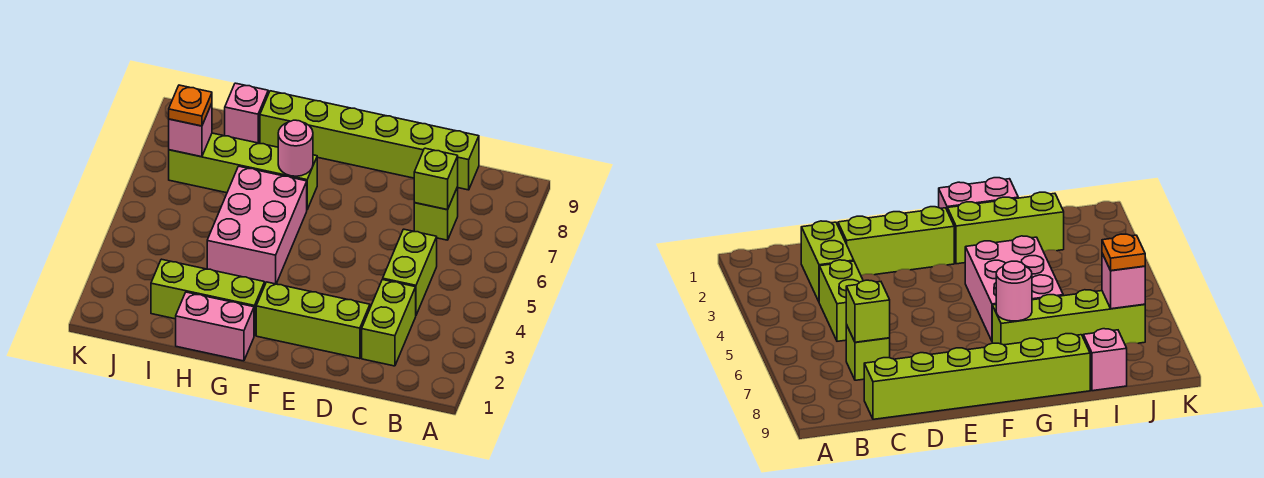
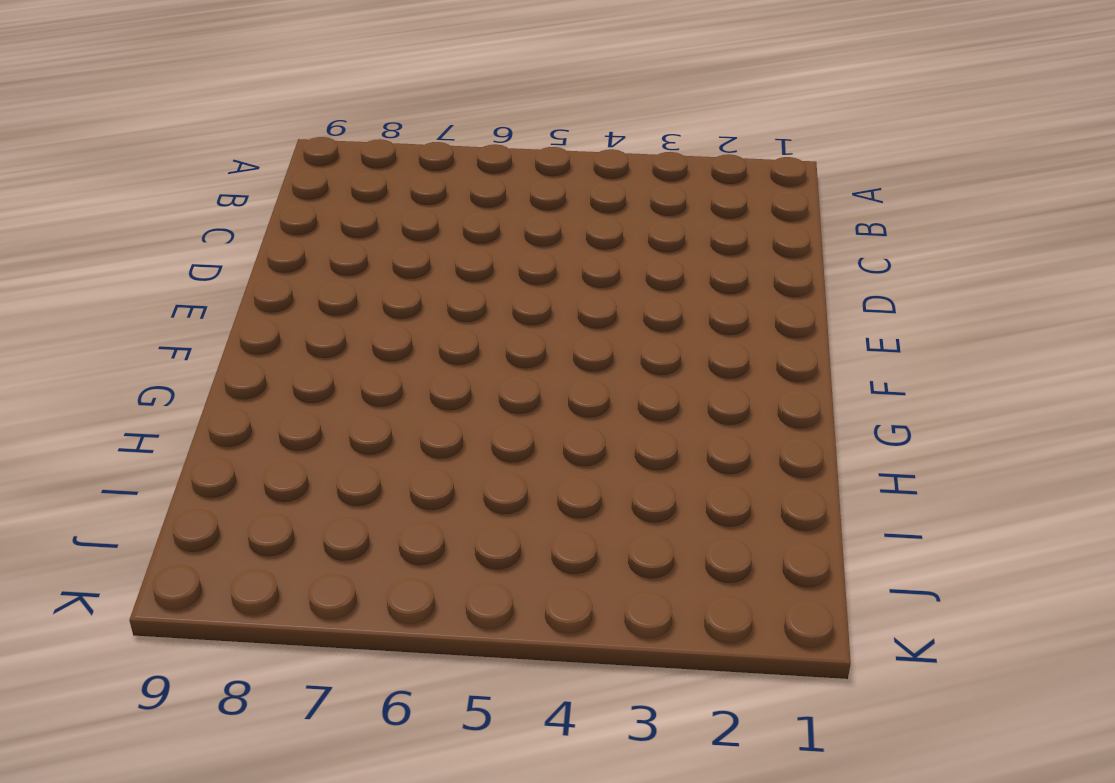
none -> lime brick C2:C3 level 1
none -> lime brick C4:C5 level 1
none -> lime brick C7 level 1

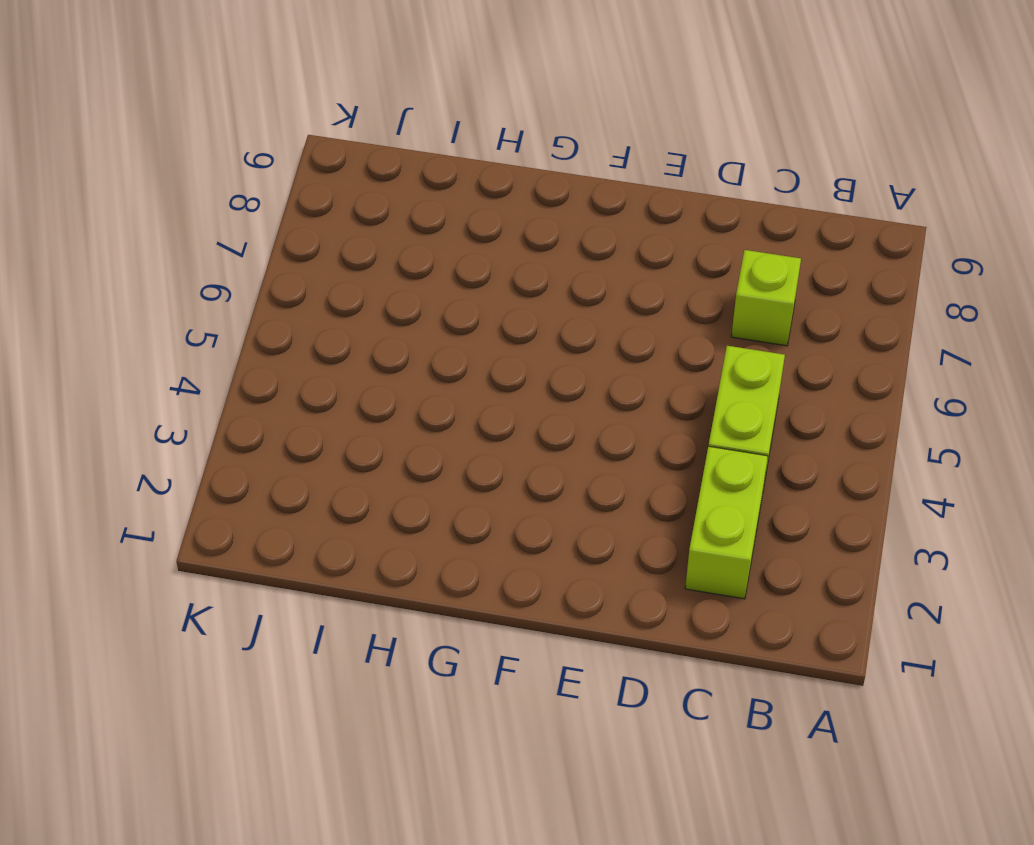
none -> lime brick C9:H9 level 1
none -> lime brick D2:F2 level 1
none -> pink brick G1:H1 level 1

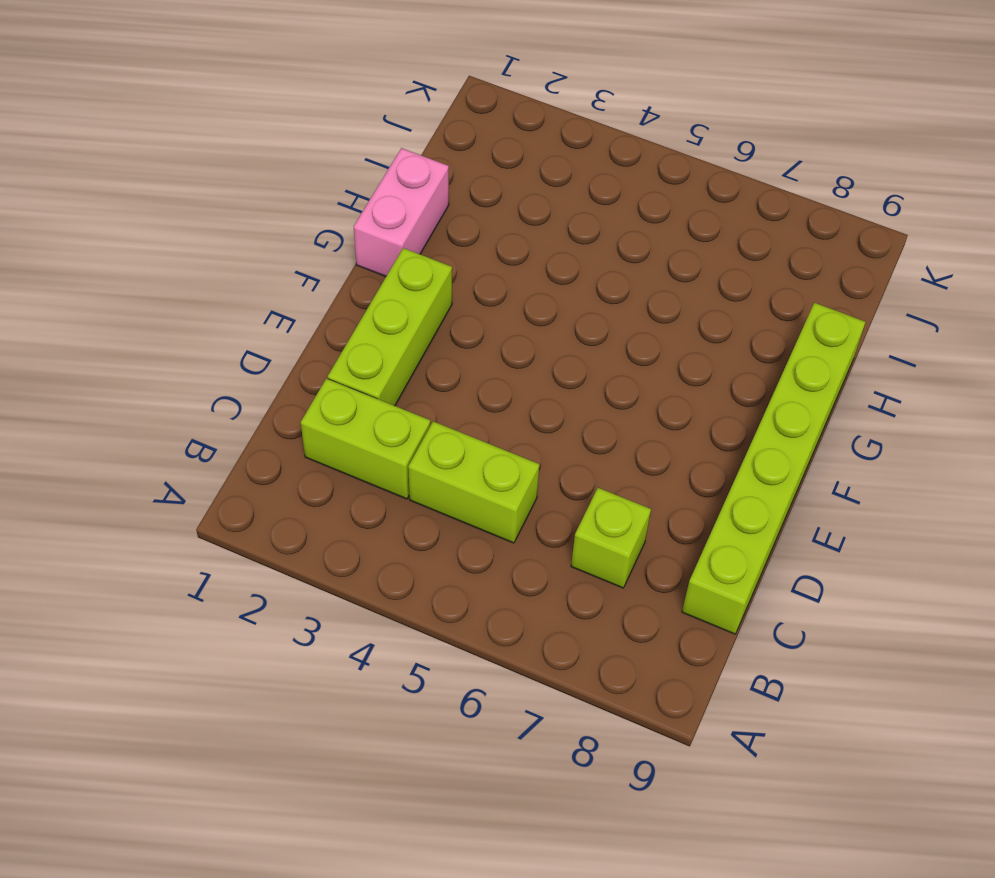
none -> lime brick G2:I2 level 1
none -> pink brick G4:H6 level 1
none -> lime brick G7:J7 level 1

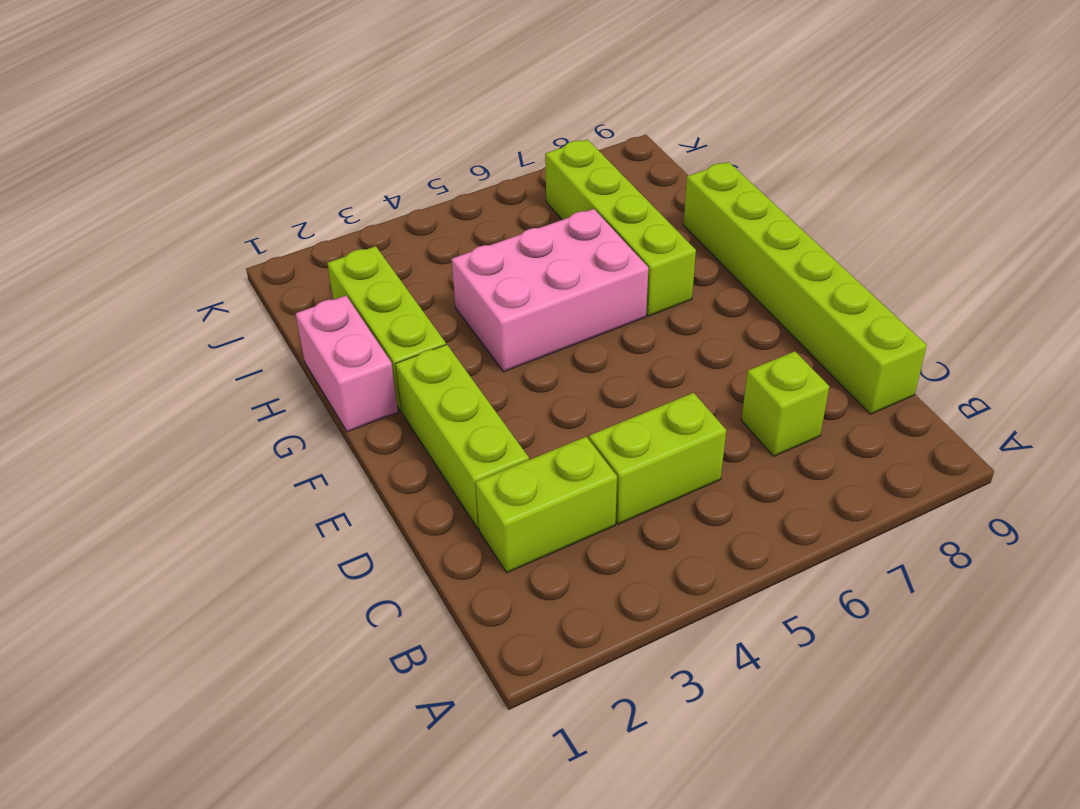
none -> pink brick I9 level 1
none -> lime brick C7 level 2
none -> pink round brick G7 level 2

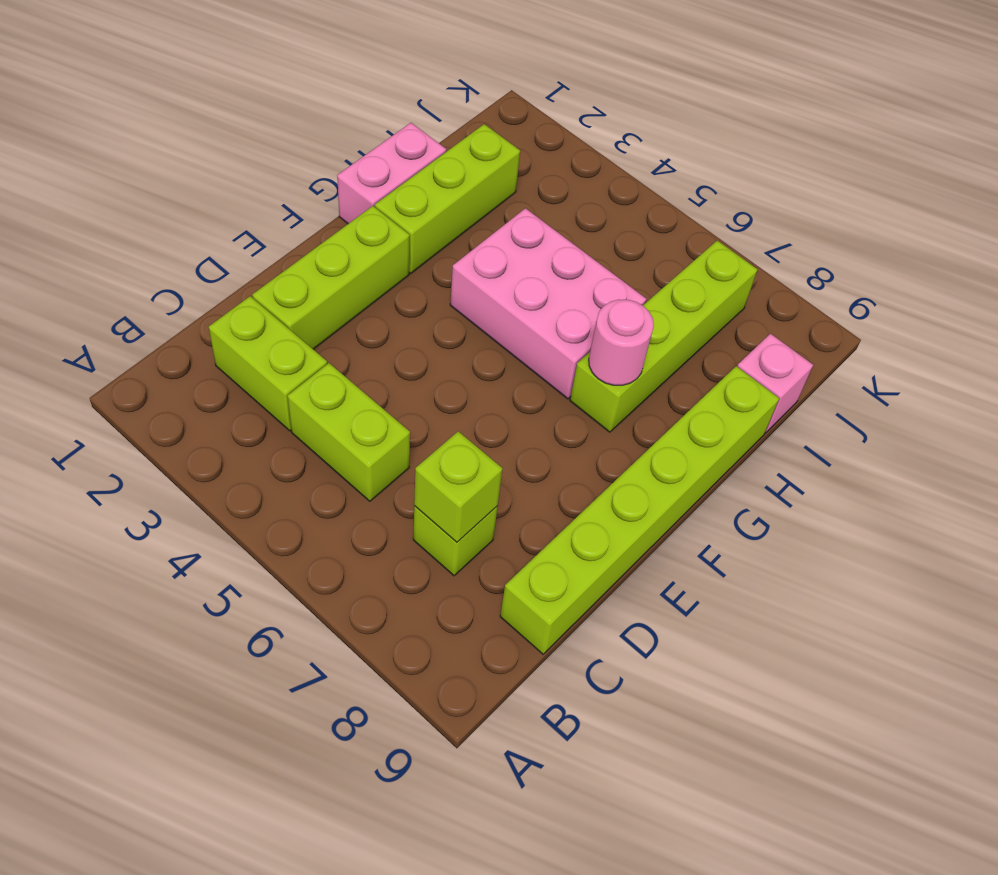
none -> pink brick J7 level 2
none -> orange plate J7 level 3

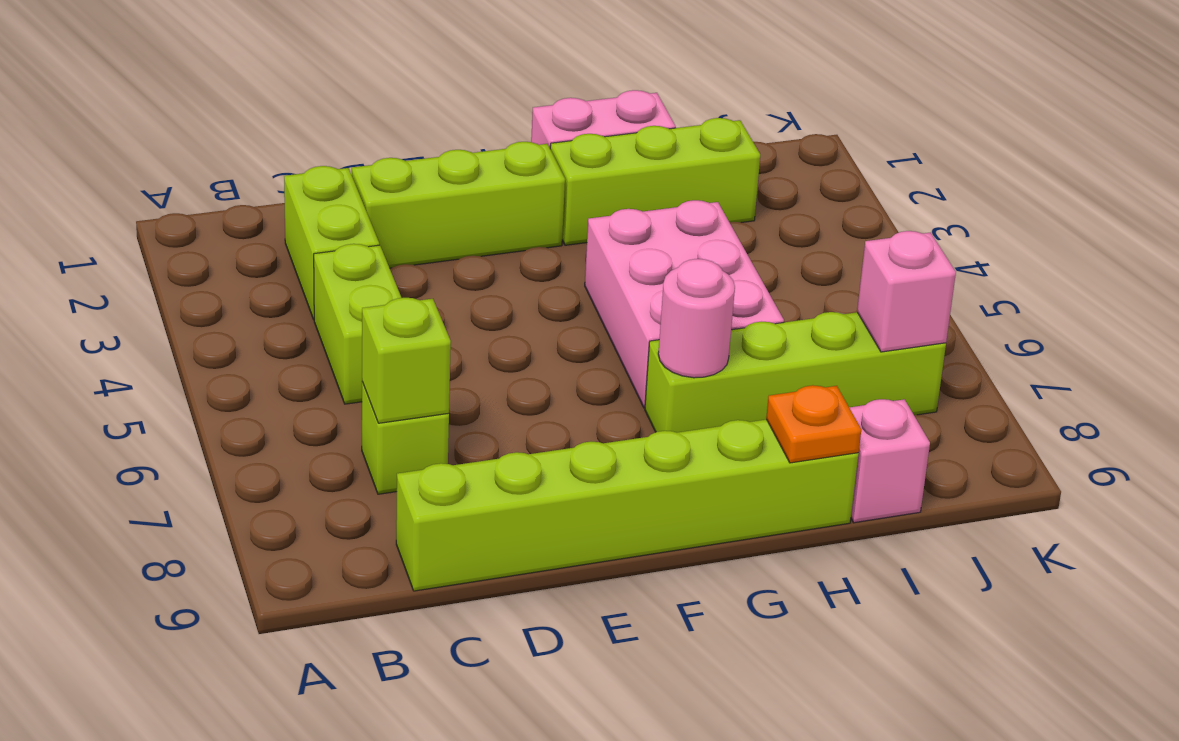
orange plate H9 level 2 -> orange plate J7 level 3

